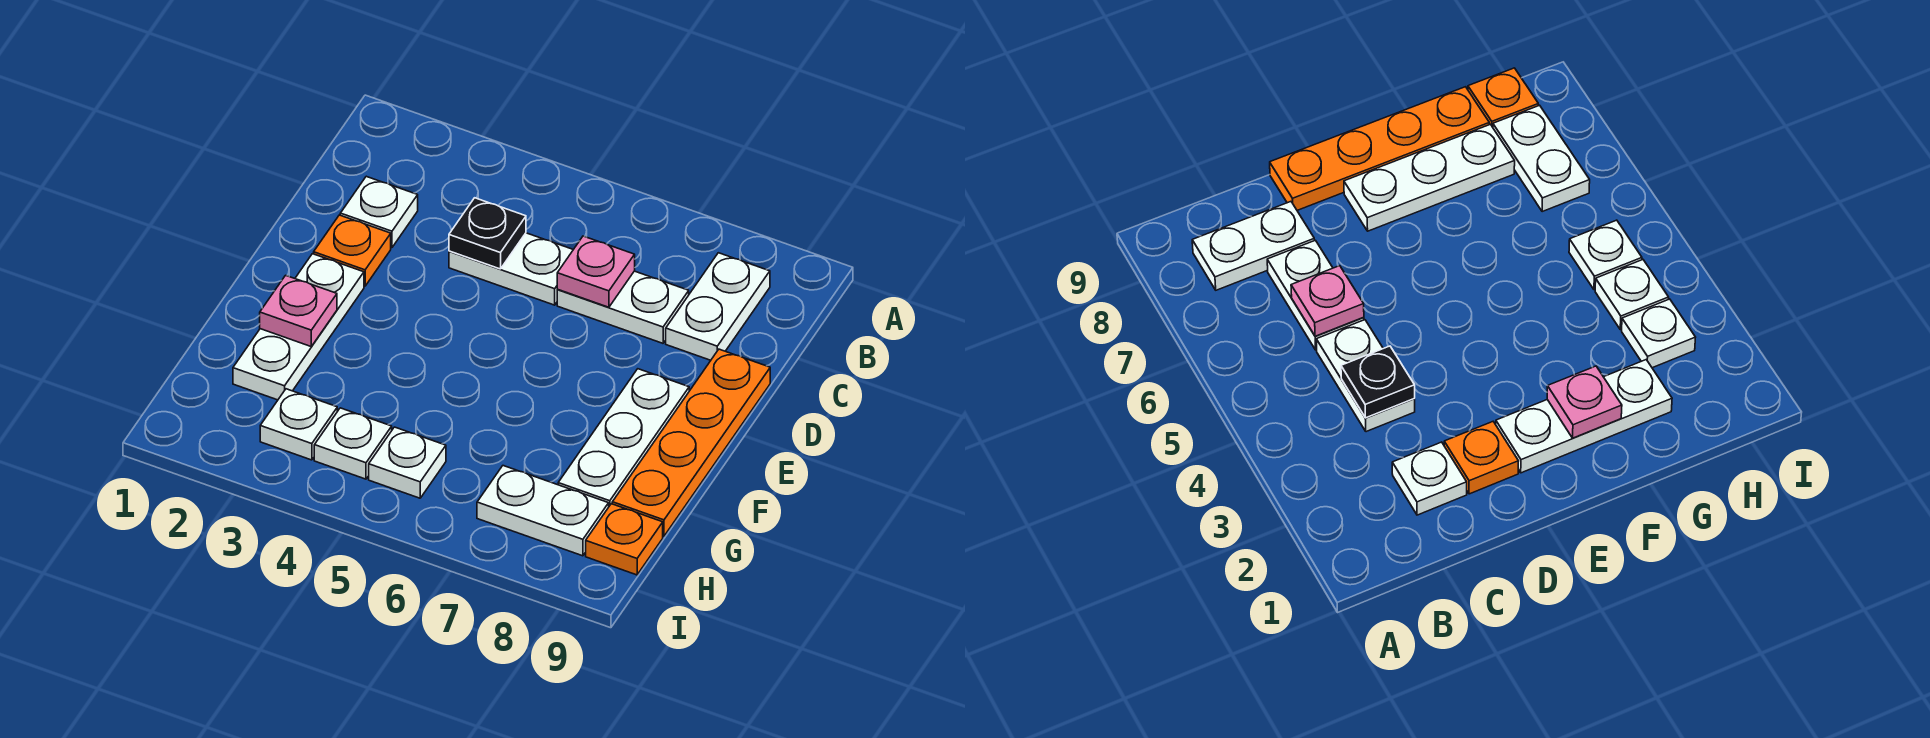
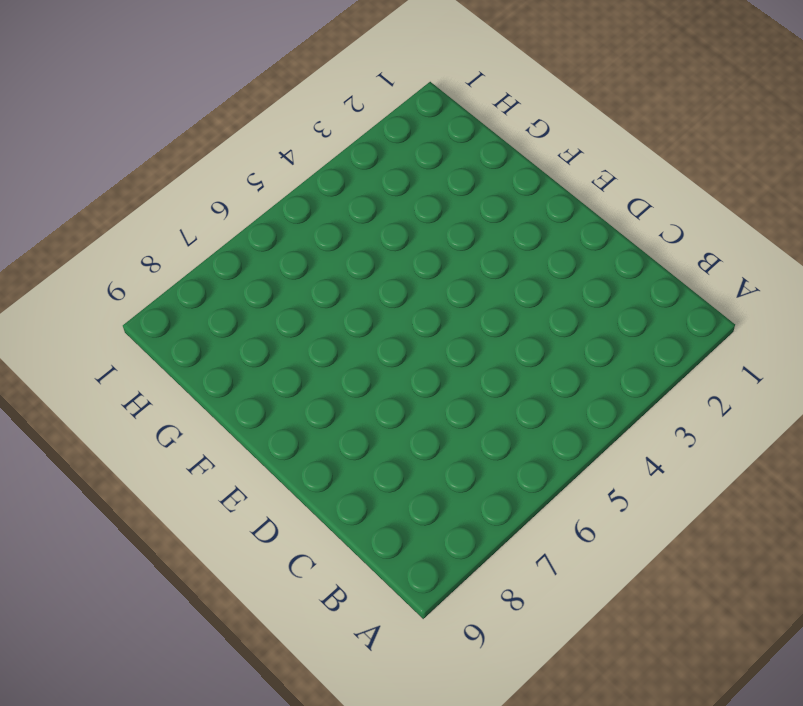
none -> white plate B8:C8 level 1
none -> white plate C2 level 1
none -> white plate C4:C5 level 1

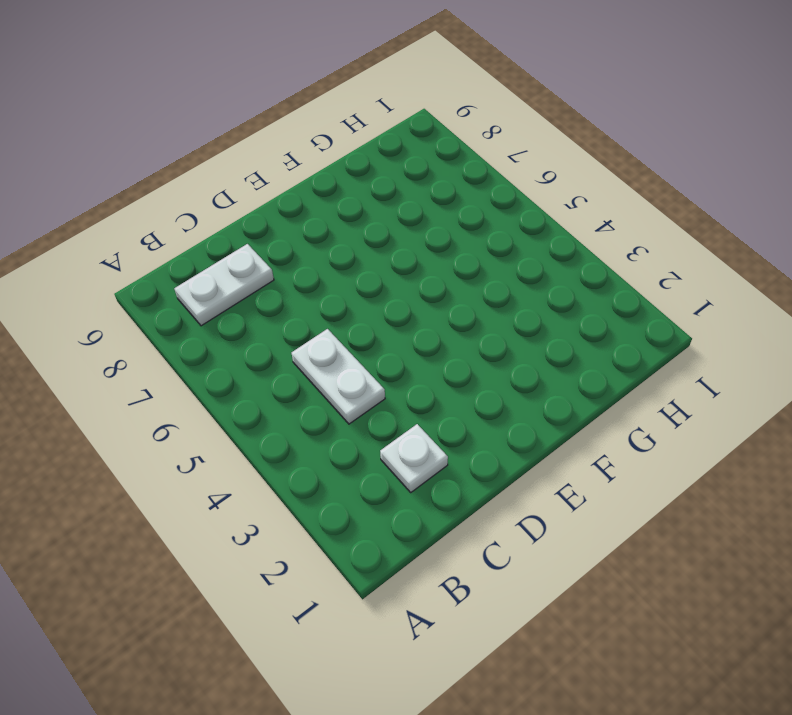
none -> white plate C6:C7 level 1
none -> orange plate D2 level 1
none -> orange plate D9:G9 level 1

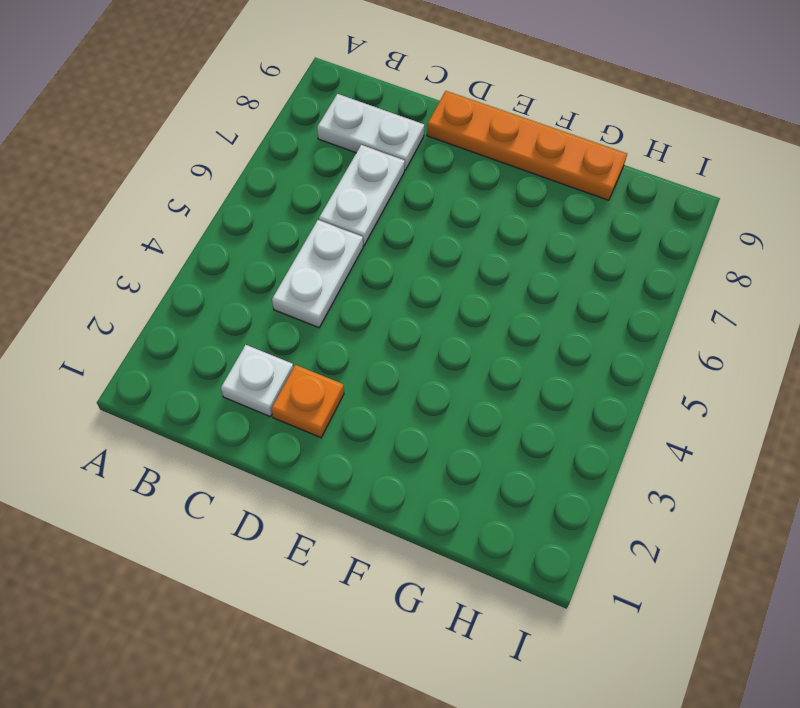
none -> white plate E2:G2 level 1
none -> white plate E8:G8 level 1
none -> white plate H3 level 1

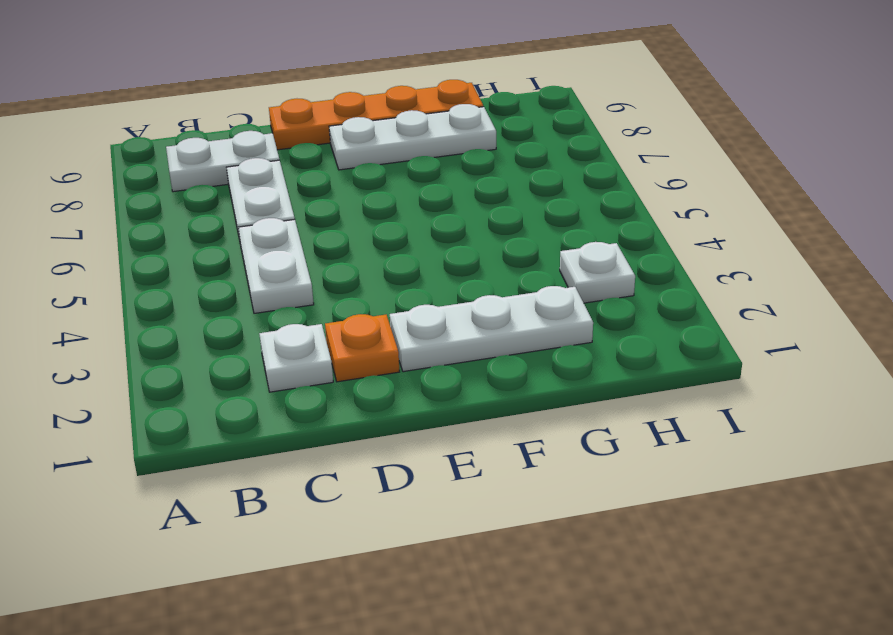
none -> white plate H4 level 1
none -> white plate H5 level 1
none -> white plate H7:H8 level 1

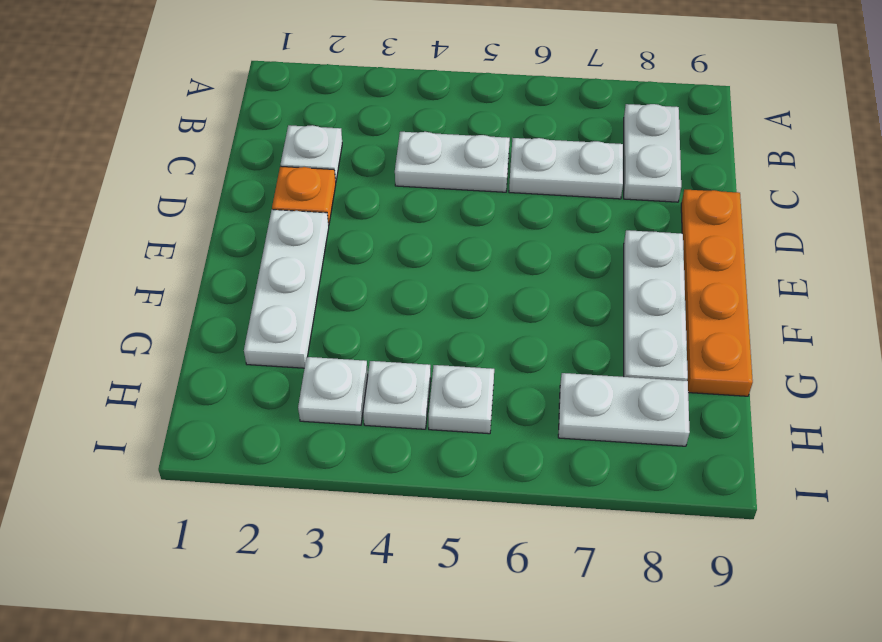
none -> orange plate H9 level 1
none -> black plate C4 level 2
none -> pink plate C6 level 2

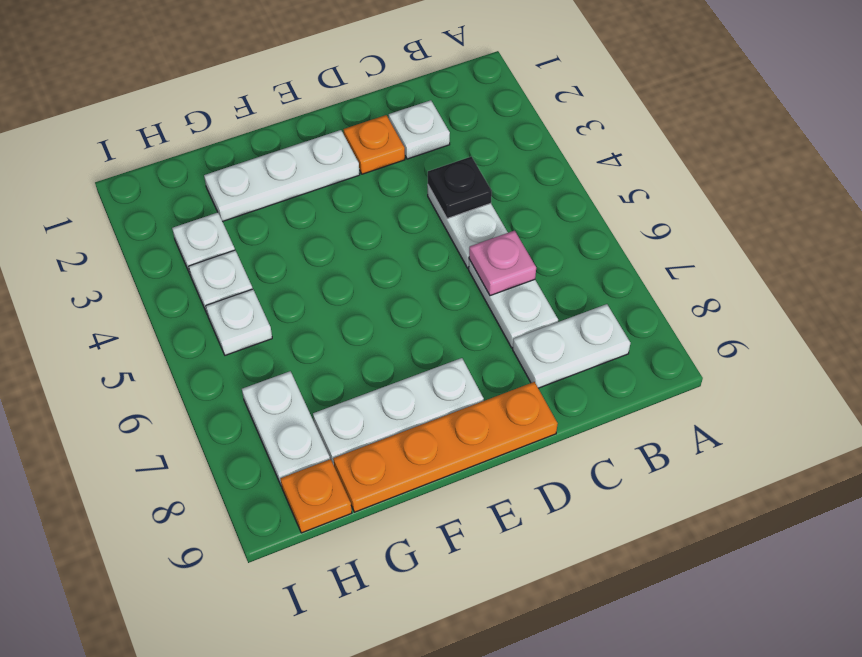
none -> pink plate F2 level 2

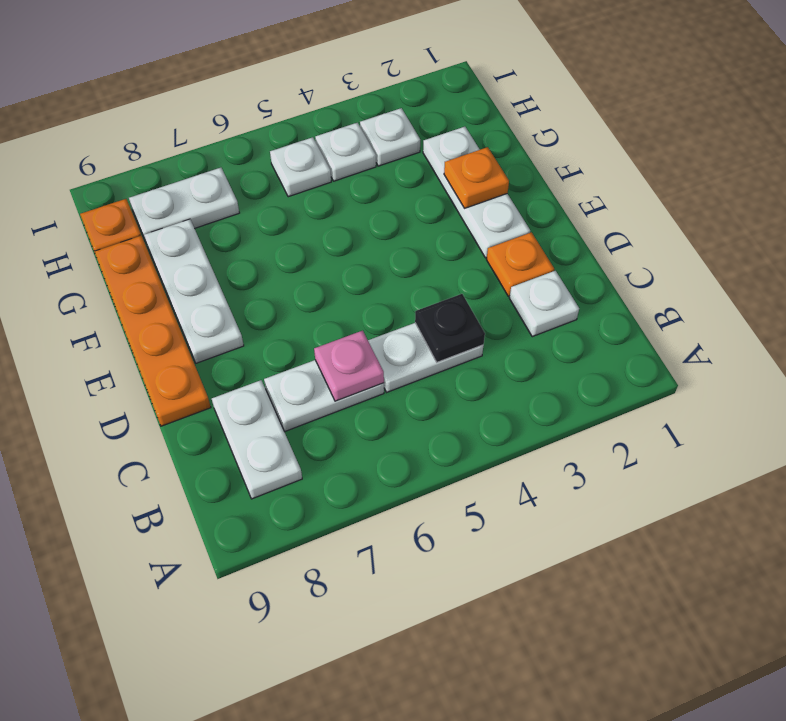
orange plate F2 level 2 -> pink plate F2 level 2

